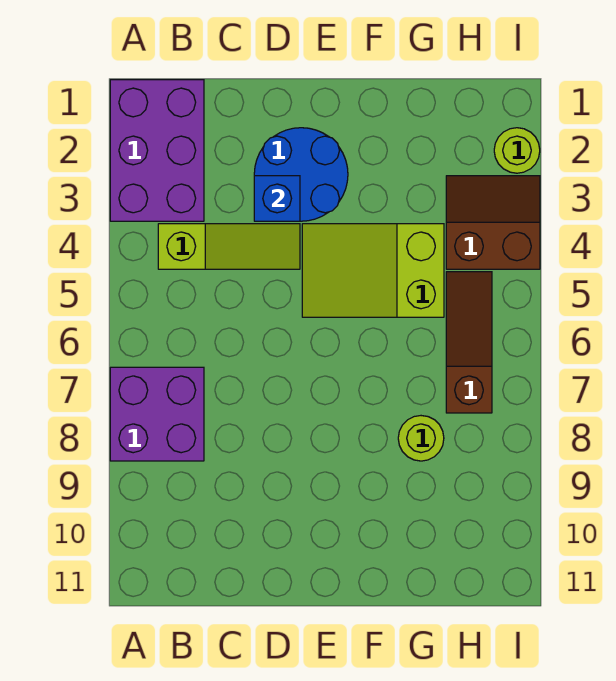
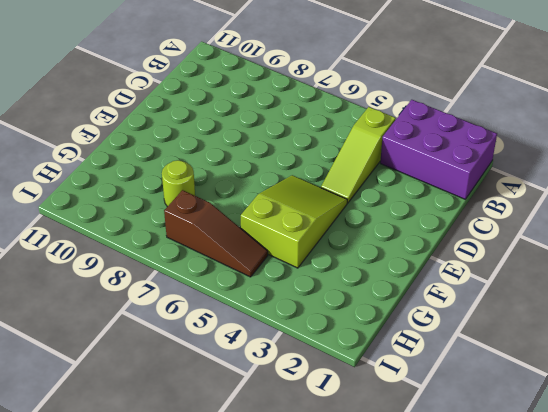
none -> purple brick A7:B8 level 1
none -> blue round brick D2:E3 level 1

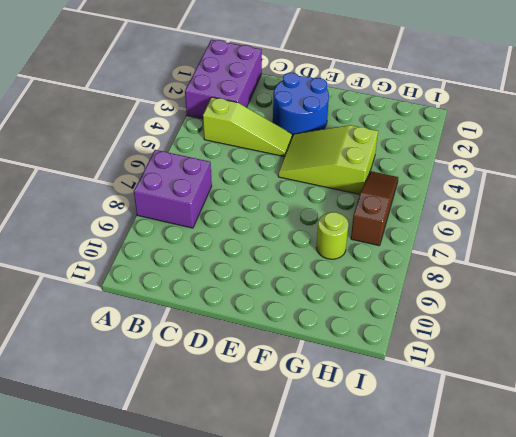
none -> brown slope H3:I4 level 1 top 4
none -> lime round brick I2 level 1

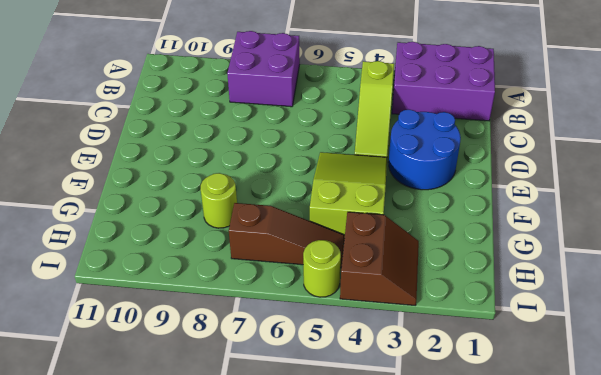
lime round brick I5 level 1 -> lime round brick I2 level 1
none -> blue brick D3 level 2

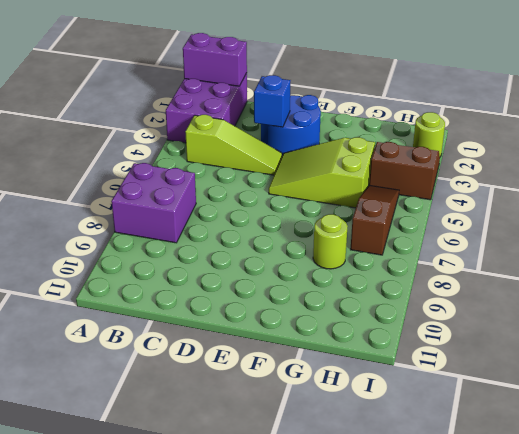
purple brick A1:B1 level 2 -> none

